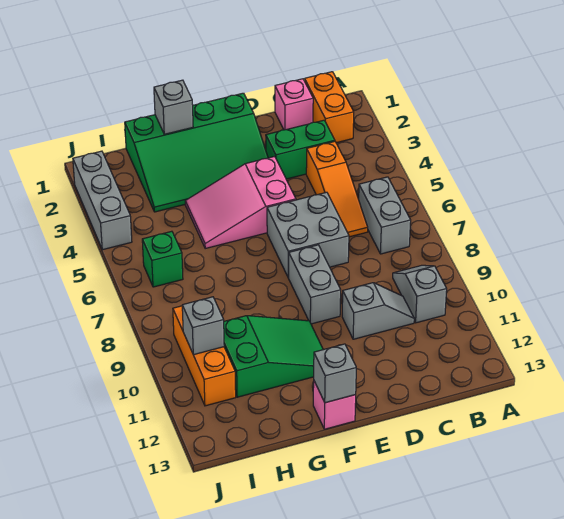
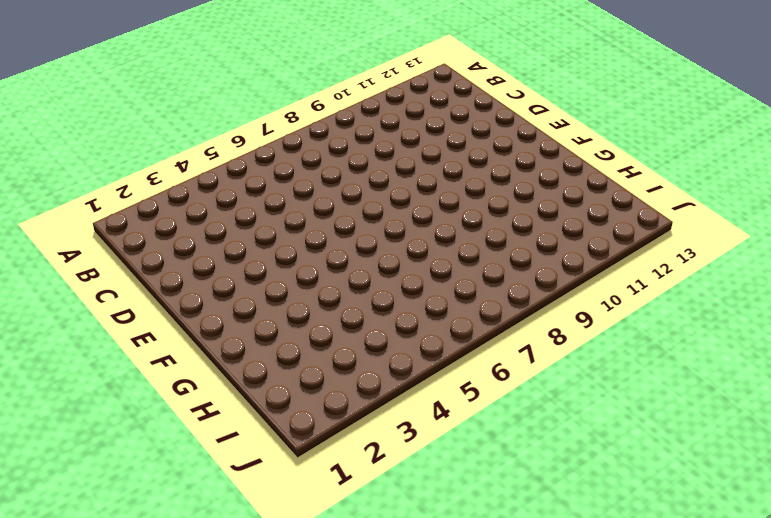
none -> orange brick B1:B2 level 1
none -> grey brick B6:B7 level 1
none -> grey slope B9:B10 level 1 top 10

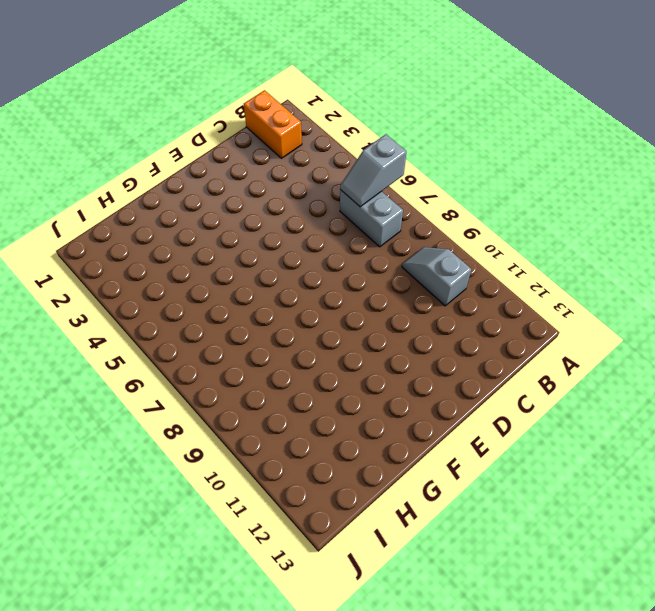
grey slope A6:B6 level 2 top A -> grey slope C10:D10 level 1 top D
none -> pink brick C1 level 1
none -> green brick C3:D3 level 1
none -> orange slope C4:C6 level 1 top 4

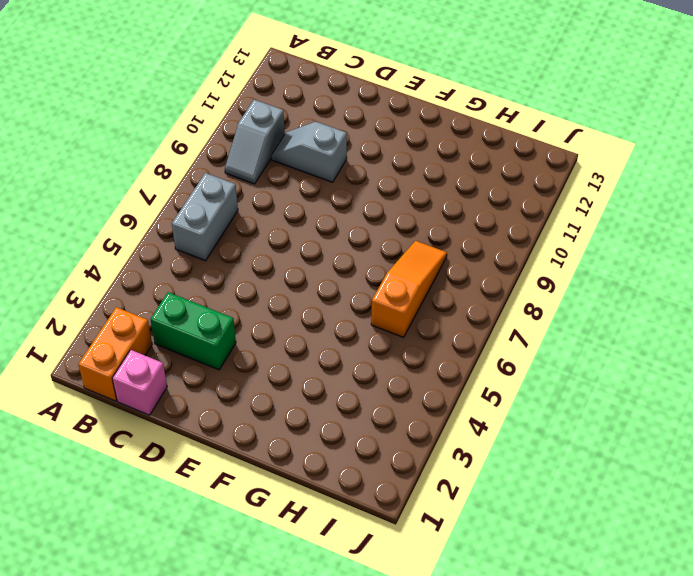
orange slope H6:H8 level 1 top 6 -> orange slope C4:C6 level 1 top 4
none -> grey brick D6:E7 level 1
none -> green slope E1:H3 level 1 top 1
none -> pink slope E4:G5 level 1 top E

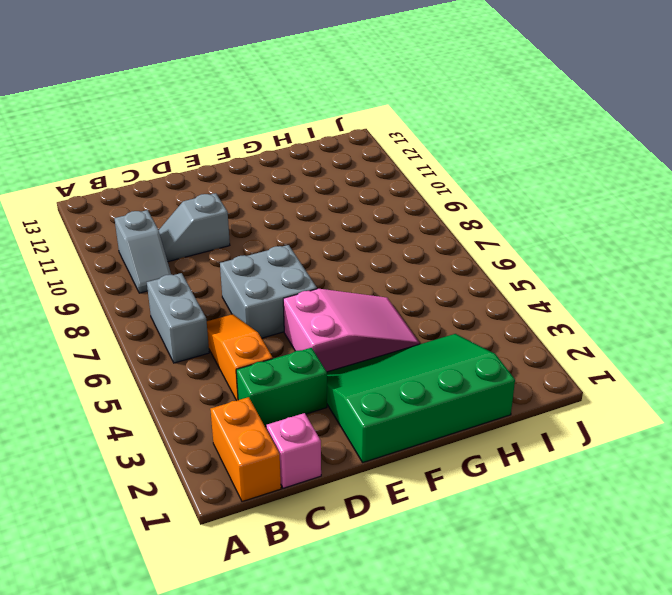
none -> grey brick E8:E9 level 1
none -> green slope F10:H11 level 1 top H
none -> pink brick F13 level 1

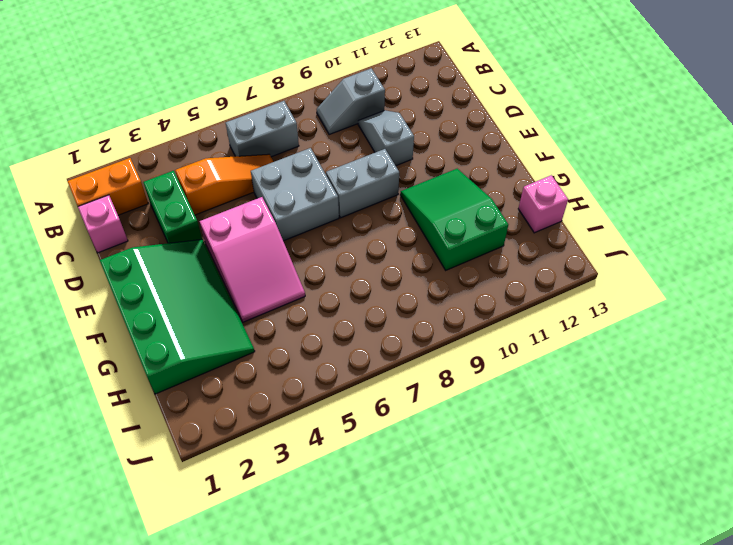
pink brick H13 level 1 -> pink brick F13 level 1
none -> green brick I6 level 1
none -> orange brick I9:I11 level 1
none -> grey brick J2:J4 level 1

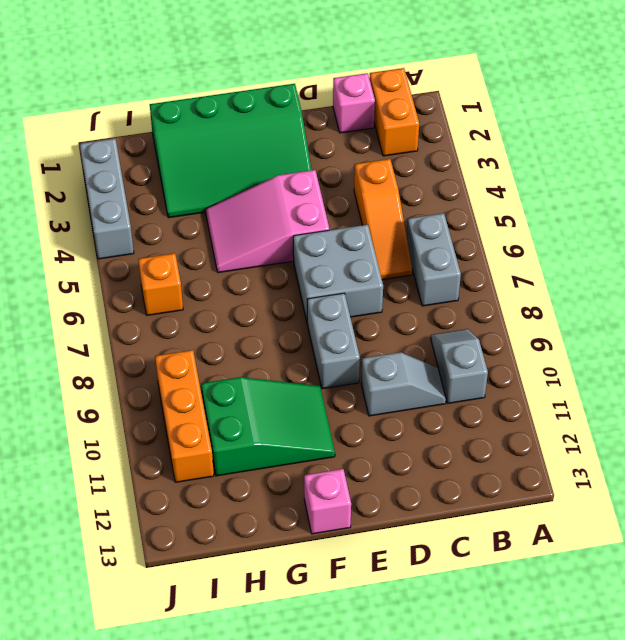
orange brick I6 level 1 -> green brick I6 level 1
none -> green brick C3:D3 level 1
none -> grey brick F13 level 2
none -> grey brick G1 level 2

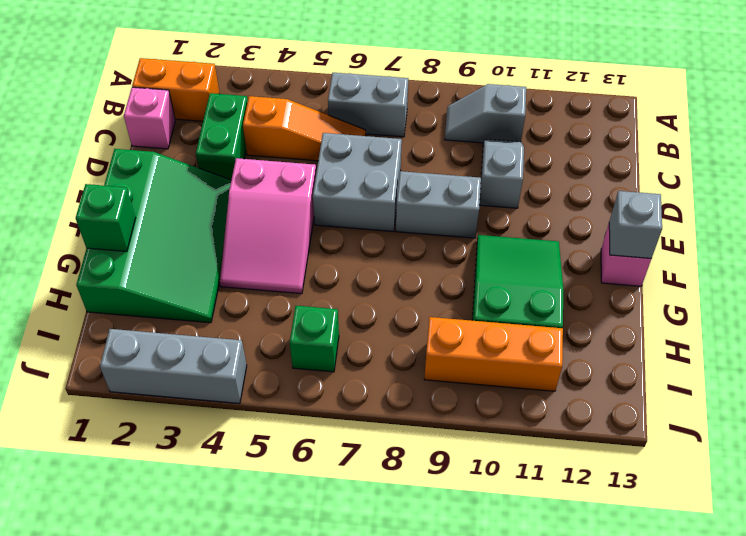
green brick G1 level 2 -> grey brick G1 level 2
none -> grey brick I10 level 2

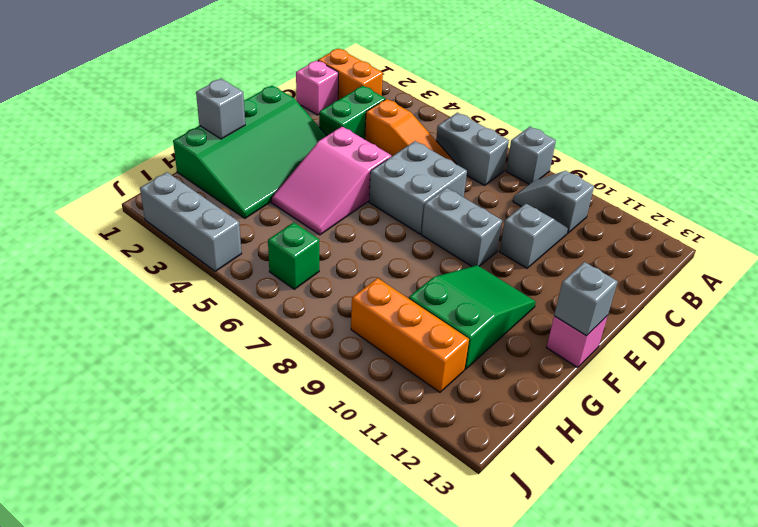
grey brick A8 level 1 -> grey brick I10 level 2

